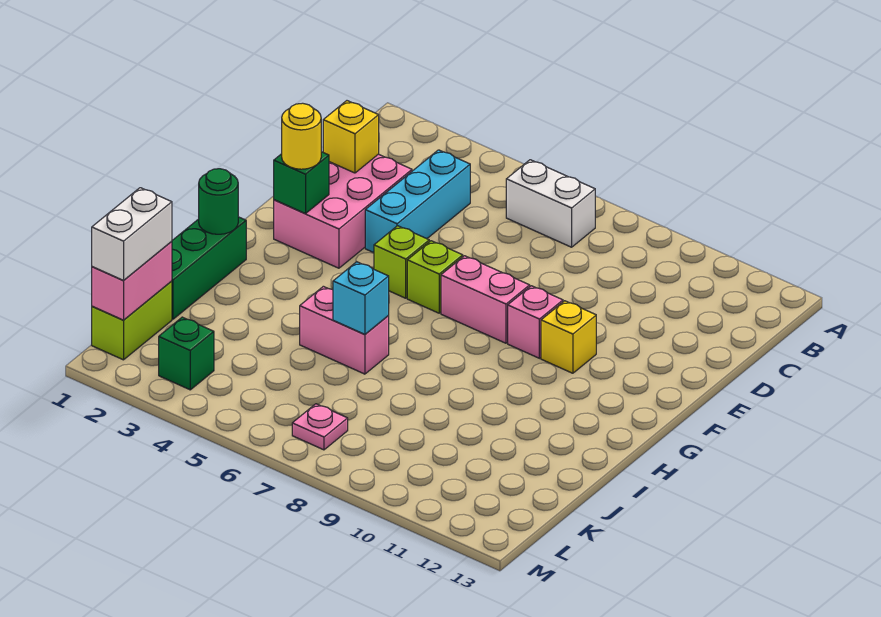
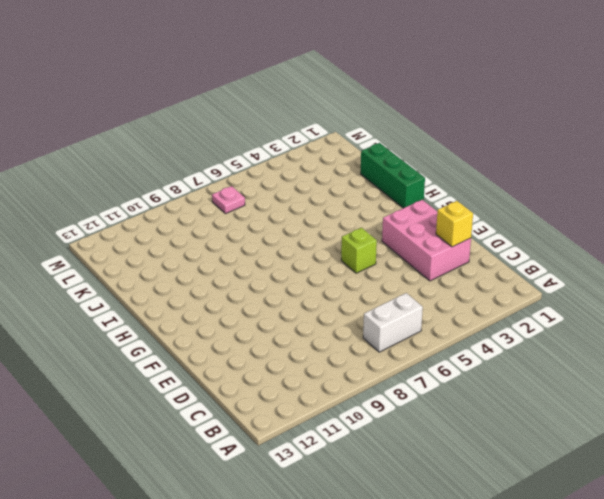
none -> cyan brick C4:E4 level 1
none -> lime brick F6 level 1
none -> pink brick F7:F8 level 1

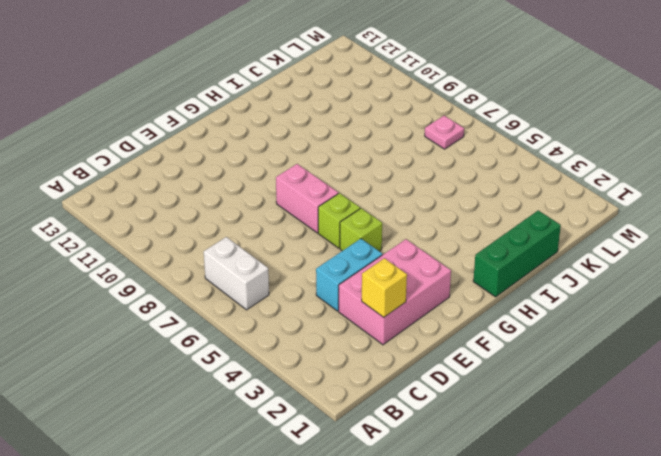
cyan brick D4:E4 level 1 -> cyan brick C4:E4 level 1
none -> pink brick F9 level 1
none -> yellow brick F10 level 1
none -> pink brick I5:I6 level 1

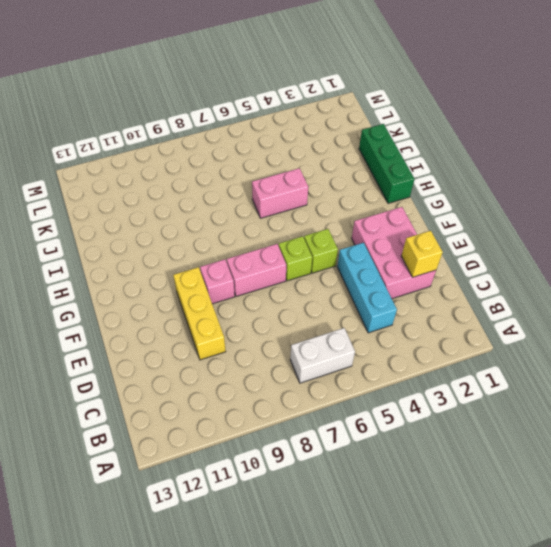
yellow brick D10:F10 level 1 -> yellow brick F10 level 1
none -> lime brick K1:L1 level 1
none -> green brick L3 level 1
none -> pink plate L7 level 1

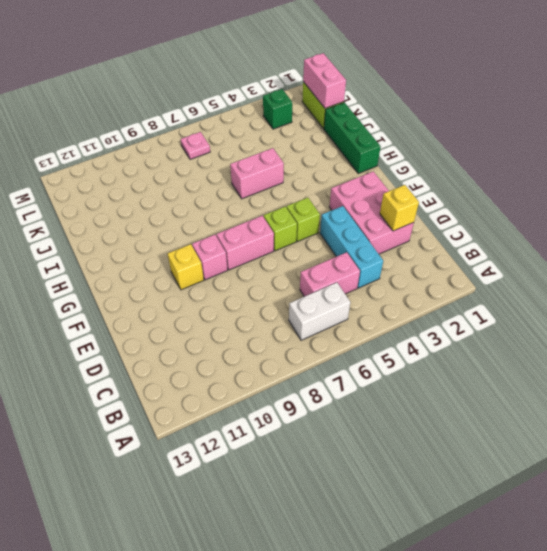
pink brick C5:C6 level 1 -> none
none -> green brick F2 level 2
none -> green round brick H1 level 2
none -> cyan brick I6 level 2

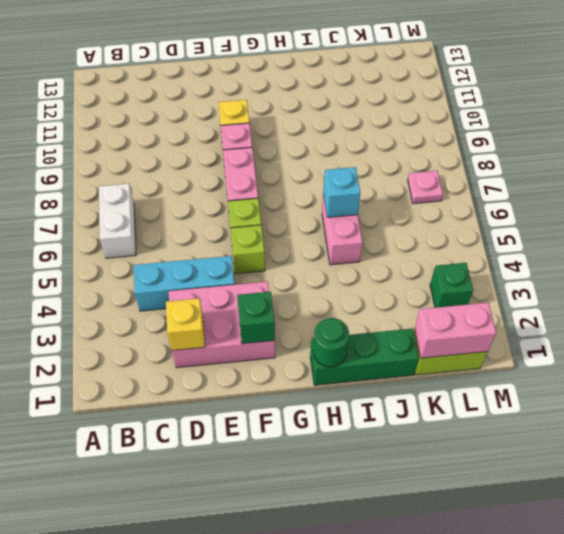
none -> yellow round brick F2 level 3
none -> white brick K1:L1 level 3

